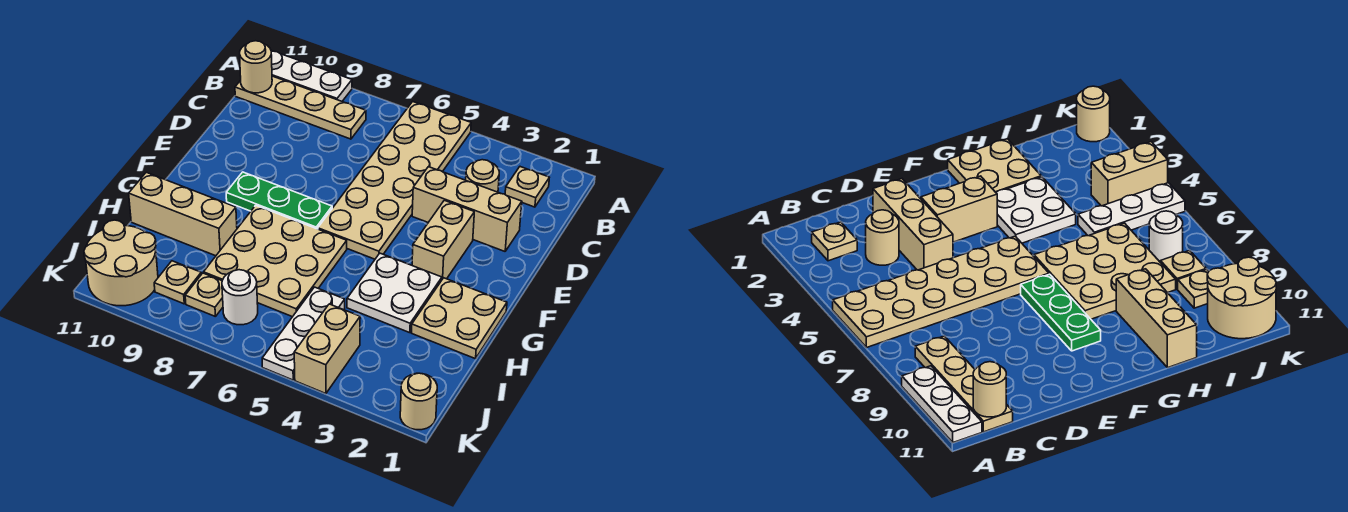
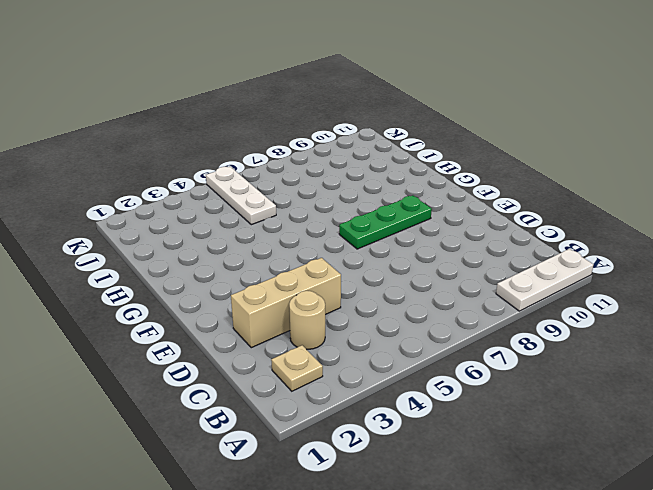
none -> tan plate A5:F6 level 1
none -> tan plate B8:B11 level 1
none -> tan brick E3:F3 level 1

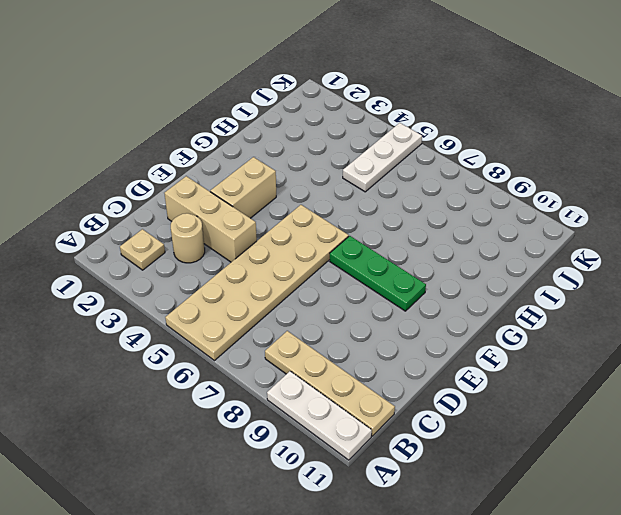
none -> tan plate G1:H2 level 1
none -> white plate G3:H4 level 1
none -> tan plate G6:I8 level 1

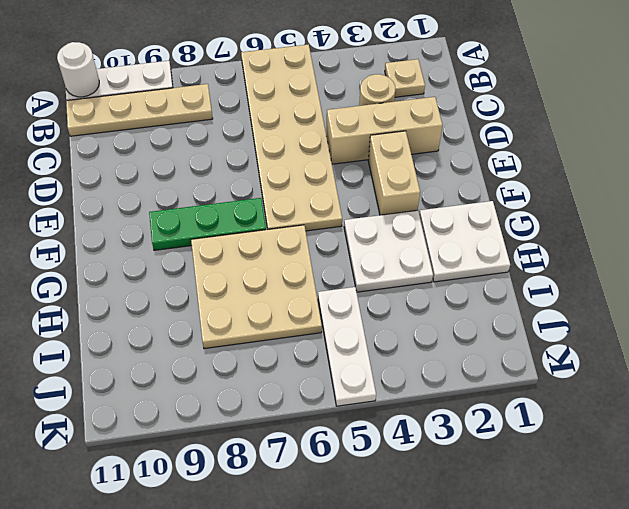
white round brick A11 level 2 -> white round brick J7 level 1
white plate G1:H2 level 1 -> tan plate G1:H2 level 1
none -> tan brick H9:H11 level 1
none -> tan brick J4:K4 level 1
none -> tan plate J8 level 1

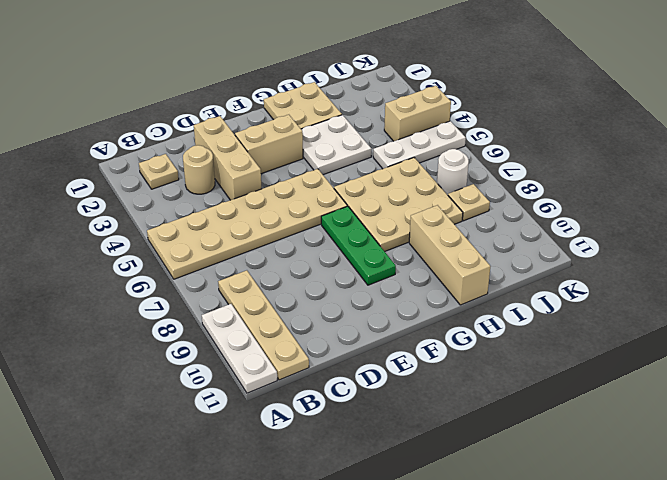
none -> tan plate J9 level 1
none -> tan round brick J10:K11 level 1
none -> tan round brick K1 level 1

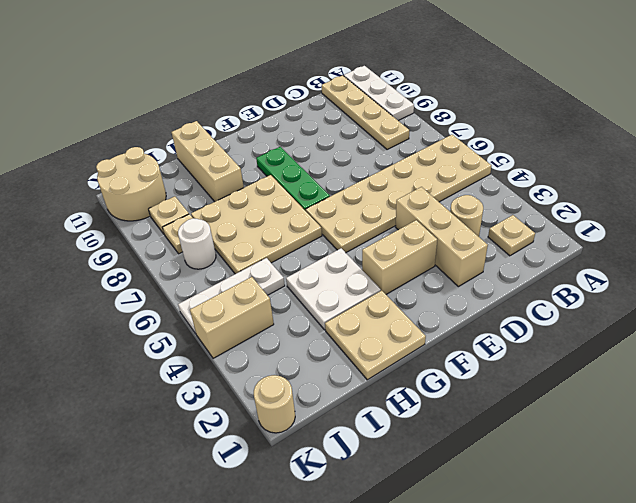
none -> tan round brick B11 level 2

